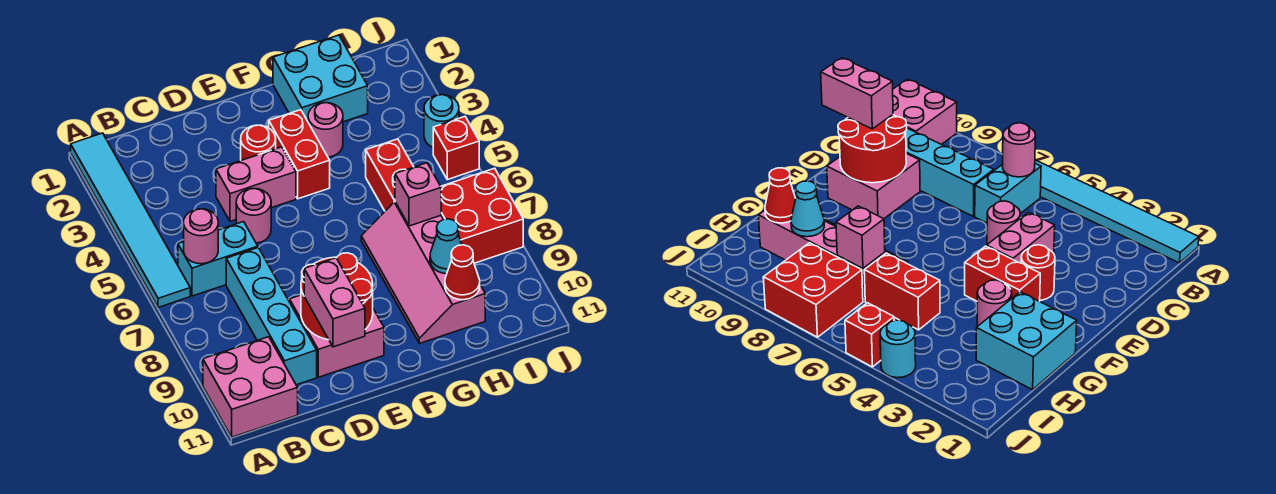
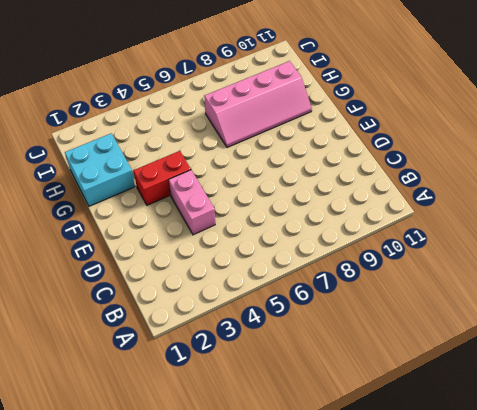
none -> cyan tile A1:A6 level 1
none -> pink brick A10:B11 level 1
none -> cyan brick B6:C6 level 1

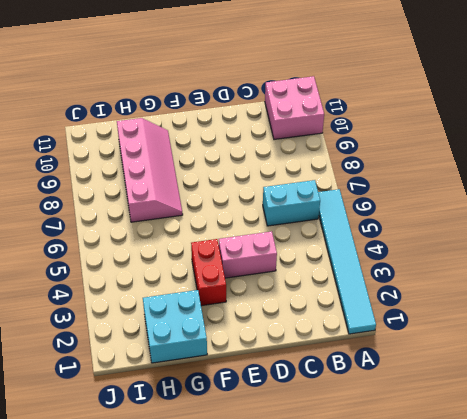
none -> cyan brick C7:C10 level 1
none -> pink round brick D5 level 1
none -> pink brick D9:E10 level 1

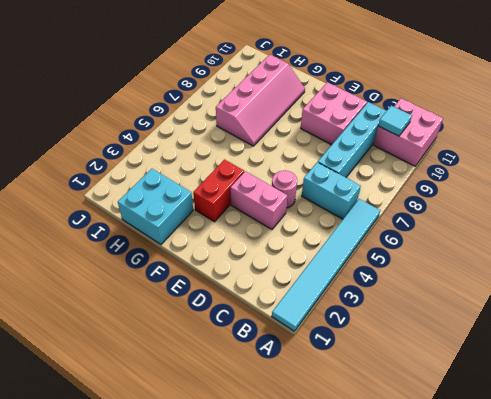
cyan tile B10 level 2 -> none
none -> red round brick E3 level 1
none -> pink round brick G3 level 1
none -> red brick H5:H6 level 1

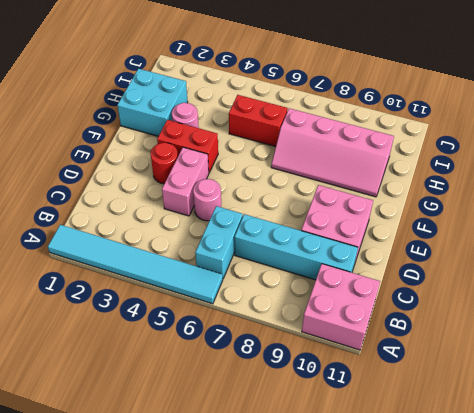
none -> red brick I7:J8 level 1
none -> cyan round brick J4 level 1
none -> red brick J5 level 1

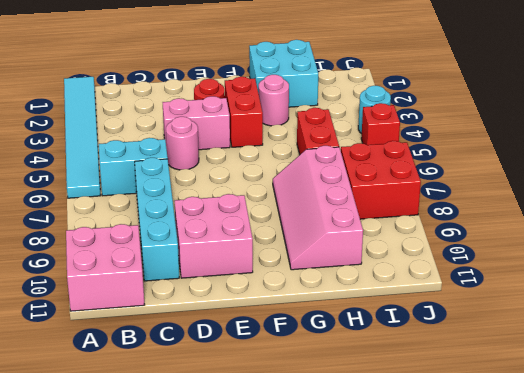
none -> pink round brick B6 level 2
none -> red round brick D9:E10 level 2
none -> pink brick H7 level 2

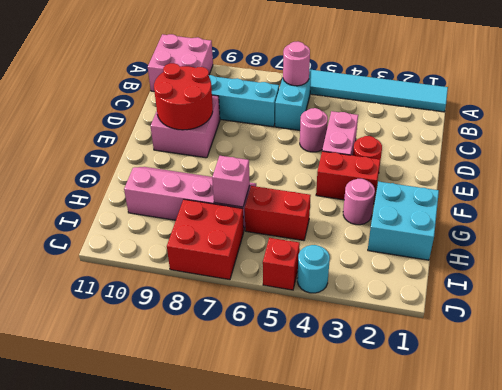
none -> cyan cone H9 level 2
none -> red cone H10 level 2
none -> pink brick D10:D11 level 3

